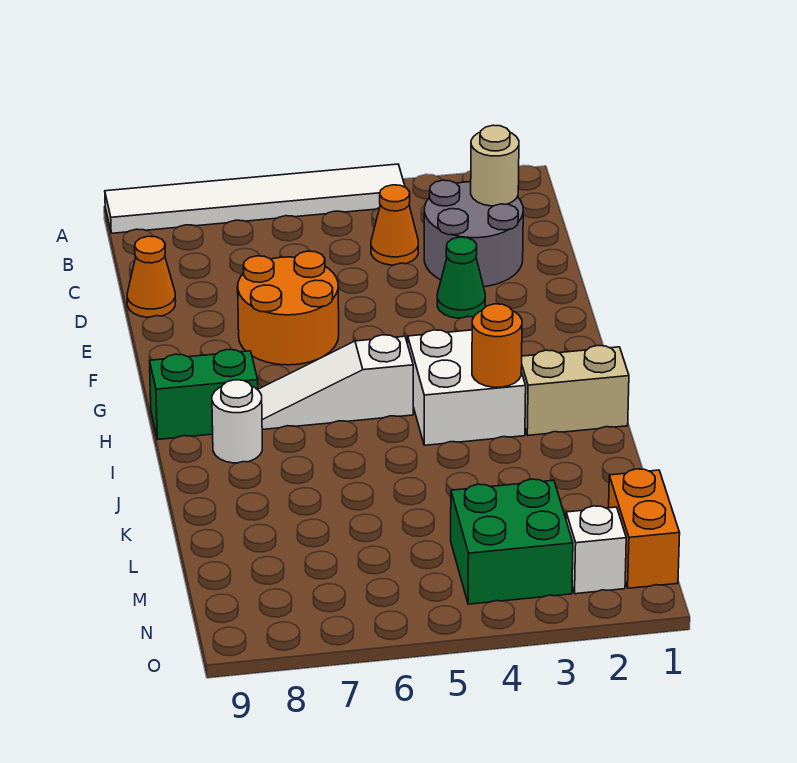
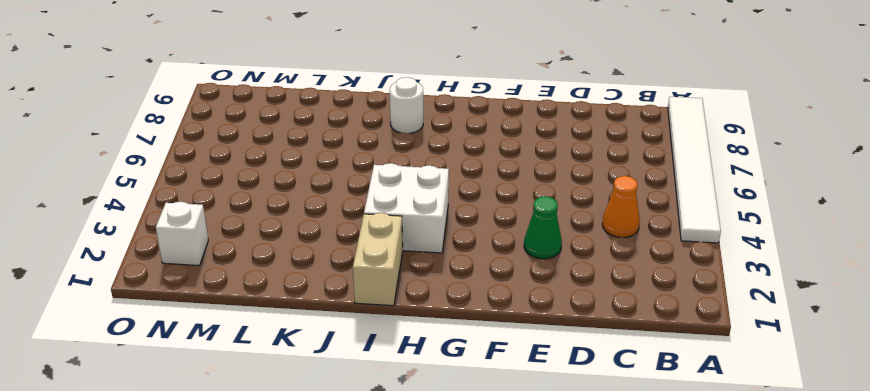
none -> grey round brick C2:D3 level 1
none -> orange cone D9 level 1
none -> orange round brick E6:F7 level 1

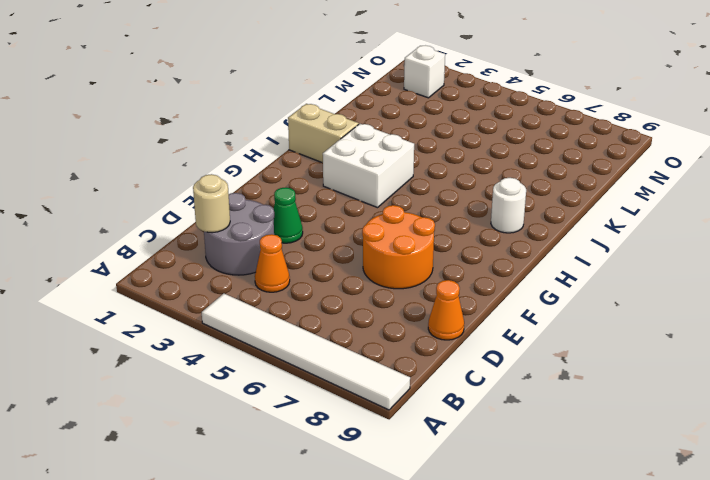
none -> white slope H5:H7 level 1 top 5
none -> green brick H8:H9 level 1
none -> orange brick M1:N1 level 1

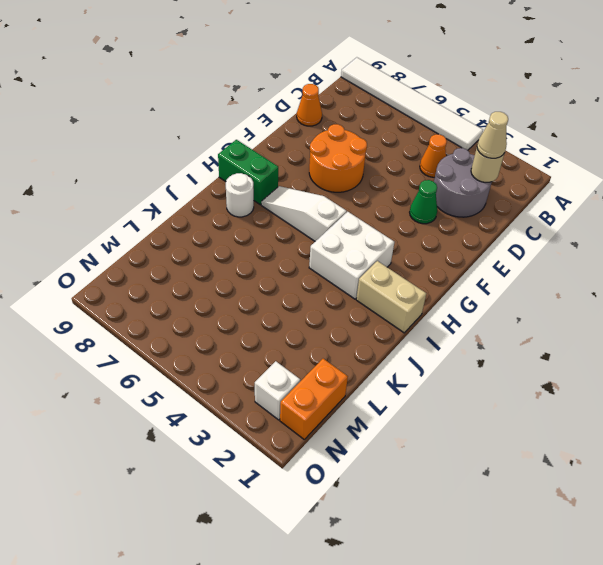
tan cone C2 level 3 -> none
none -> green brick M3:N4 level 1
none -> orange round brick I3 level 2

